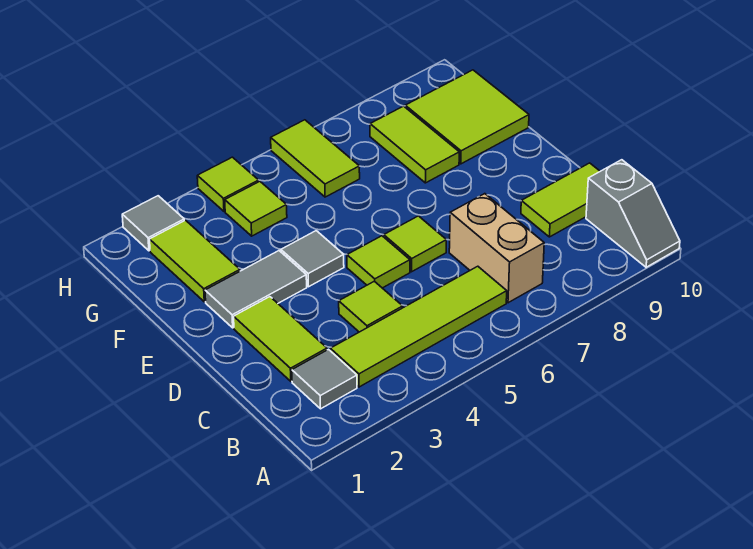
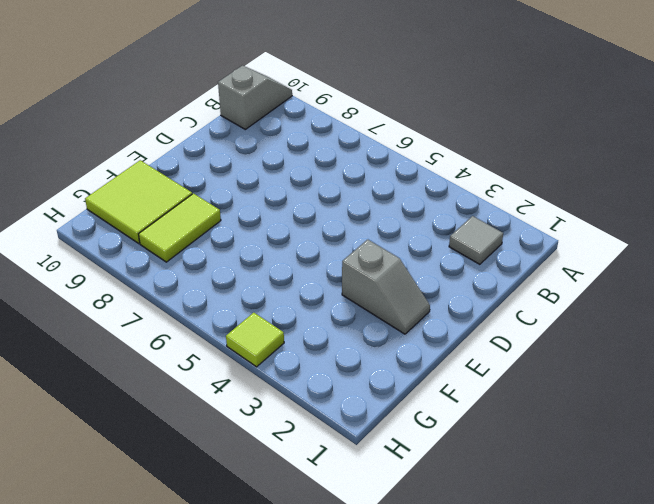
grey slope E2:E3 level 1 top 3 -> grey tile E2:E3 level 1
none -> lime tile B3:B6 level 1
none -> tan brick B7:C7 level 1
none -> lime tile C2:D2 level 1

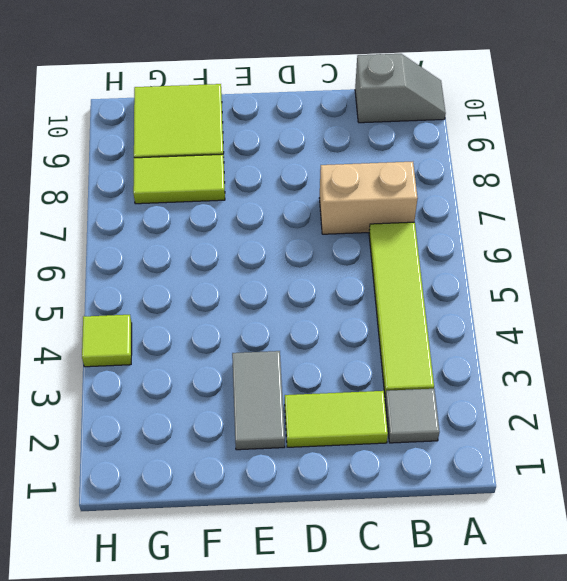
none -> lime tile C4 level 1
none -> lime tile C9:C10 level 1
none -> lime tile D5 level 1

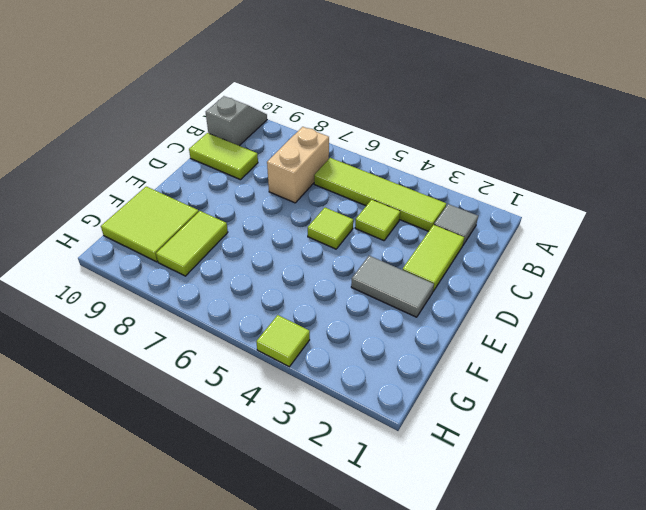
none -> lime tile D6 level 1
none -> grey tile E4 level 1
none -> lime tile F2:G2 level 1

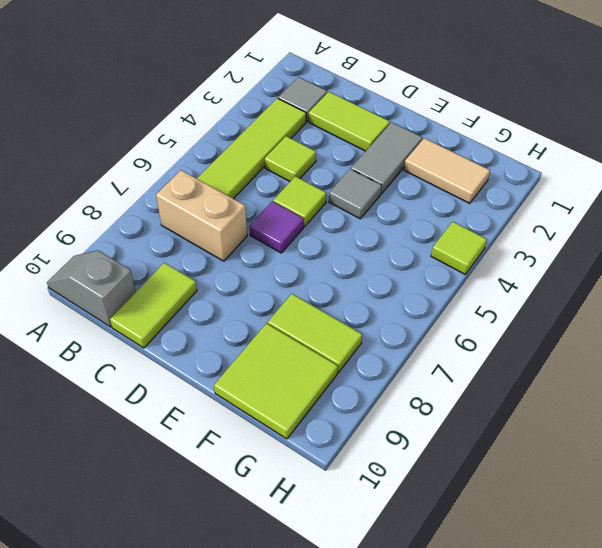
purple tile D6 level 1 -> lime tile D6 level 1
tan tile F2:G2 level 1 -> lime tile F2:G2 level 1
none -> lime tile G4 level 1
none -> lime tile G6:H6 level 1
none -> grey tile H2 level 1

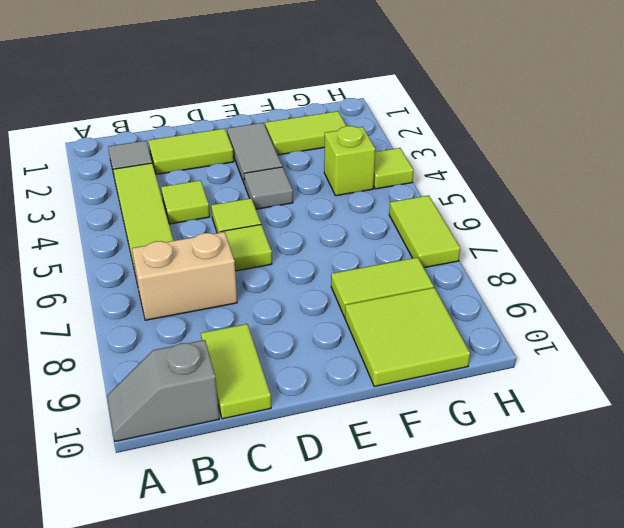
lime brick G4 level 1 -> lime tile G4 level 1
lime tile H6:H7 level 1 -> lime tile G6:H6 level 1
none -> grey tile H2 level 1

